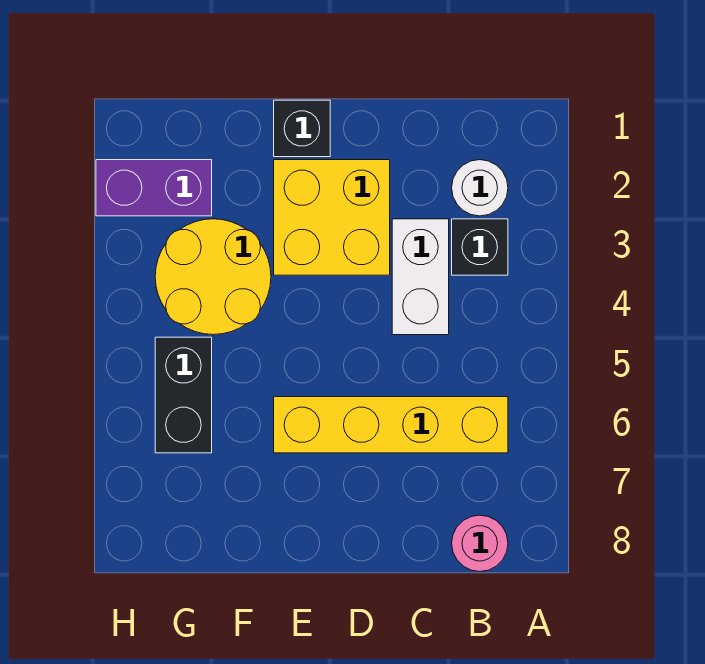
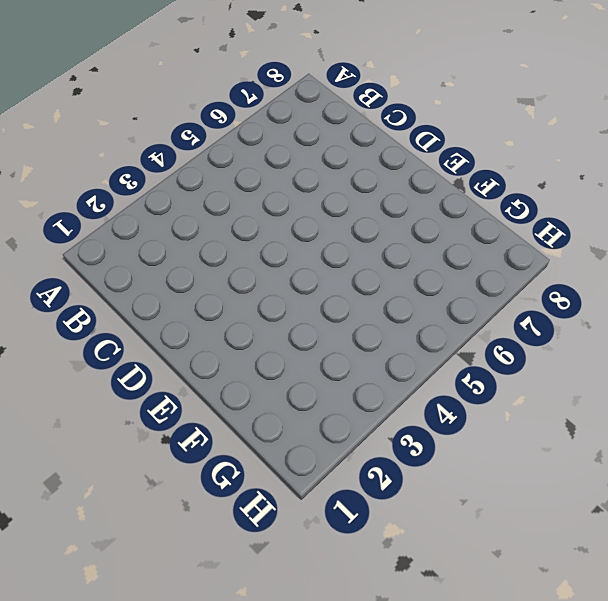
none -> white round brick B2 level 1
none -> black brick B3 level 1

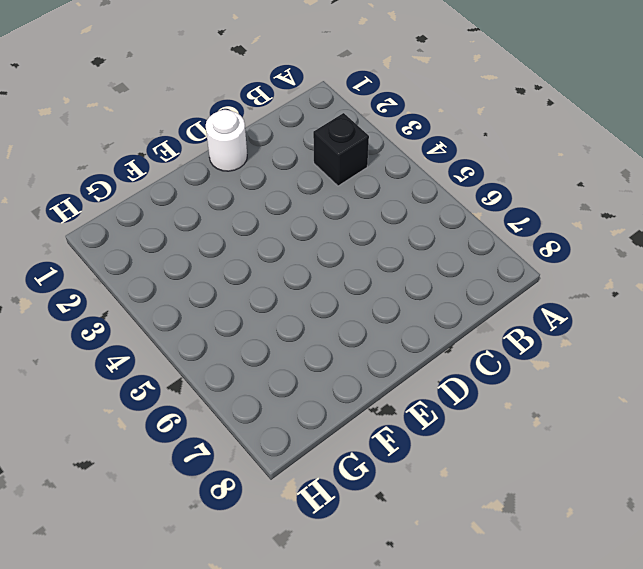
white round brick D1 level 1 -> white round brick B2 level 1
none -> yellow brick B6:E6 level 1
none -> pink round brick B8 level 1

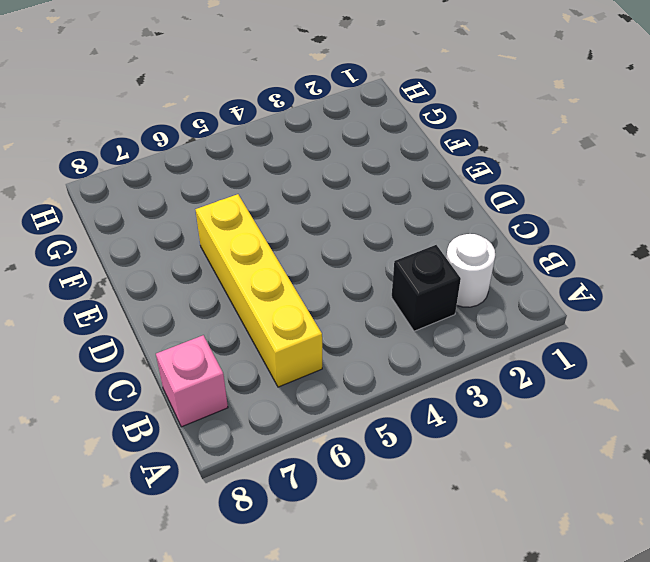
pink brick B8 level 1 -> pink round brick B8 level 1
none -> white brick C3:C4 level 1
none -> yellow brick D2:E3 level 1

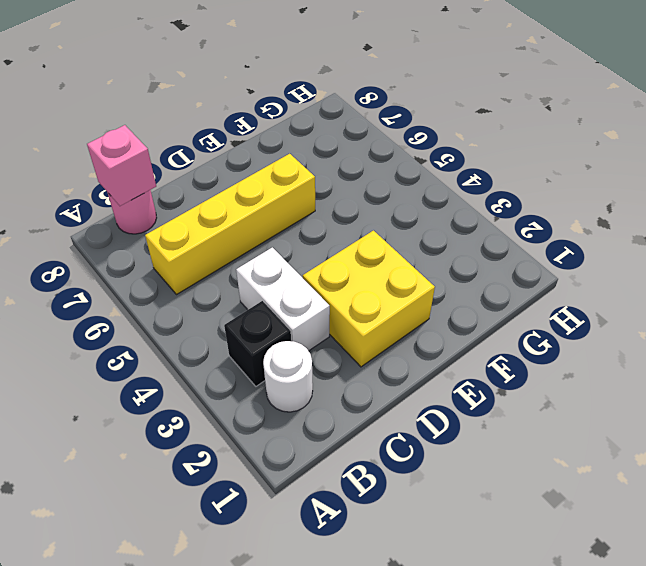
pink brick B8 level 2 -> none
none -> black brick E1 level 1
none -> yellow round brick F3:G4 level 1

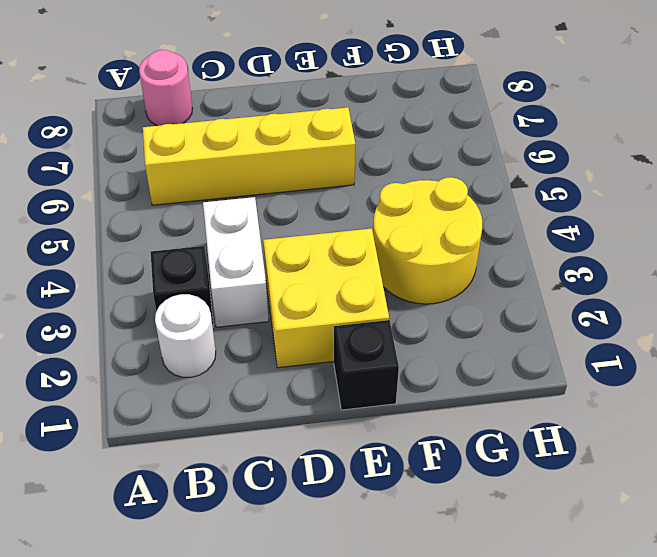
none -> purple brick G2:H2 level 1
none -> black brick G5:G6 level 1

